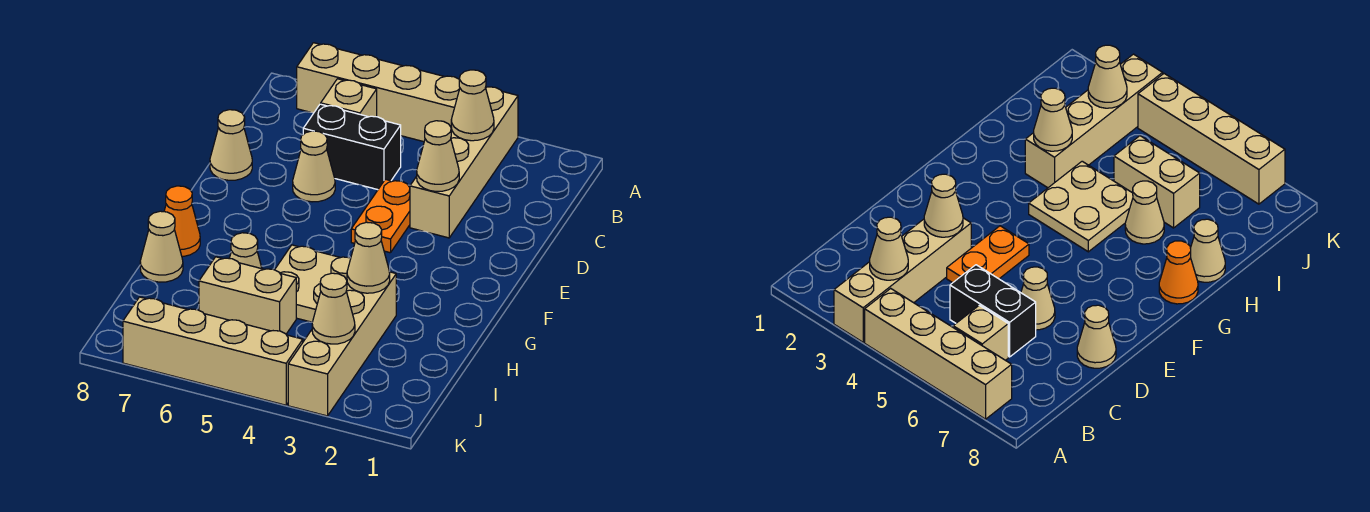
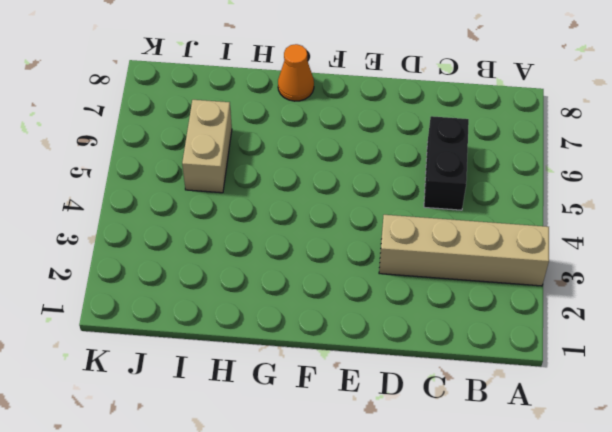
none -> tan brick A4:A7 level 1
none -> tan brick B6 level 1
none -> orange plate D4:E4 level 1

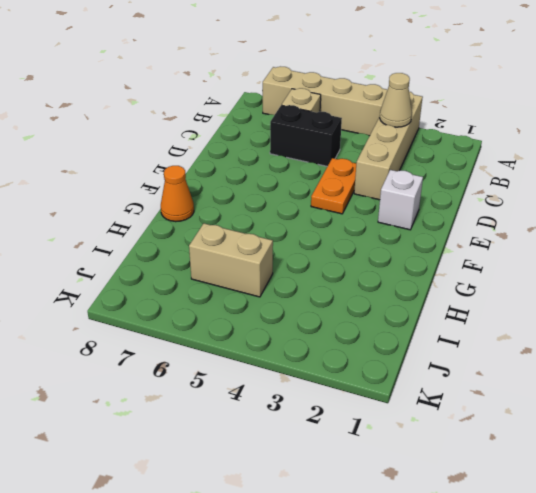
white brick E2 level 1 -> none
none -> tan cone D6 level 1
none -> tan cone D8 level 1
none -> tan plate G4:H5 level 1

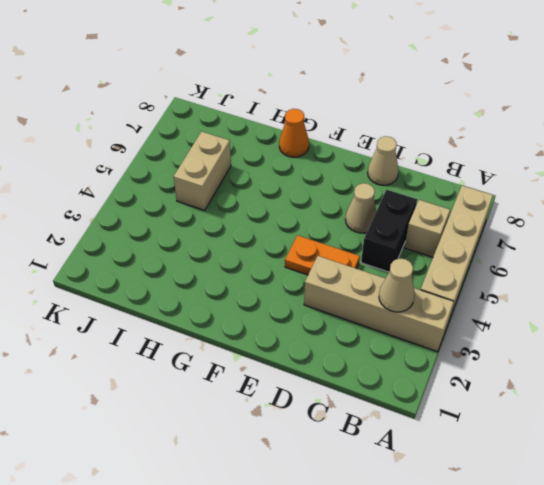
none -> tan plate G4:H5 level 1
none -> tan brick H3:K3 level 1
none -> tan cone H6 level 1

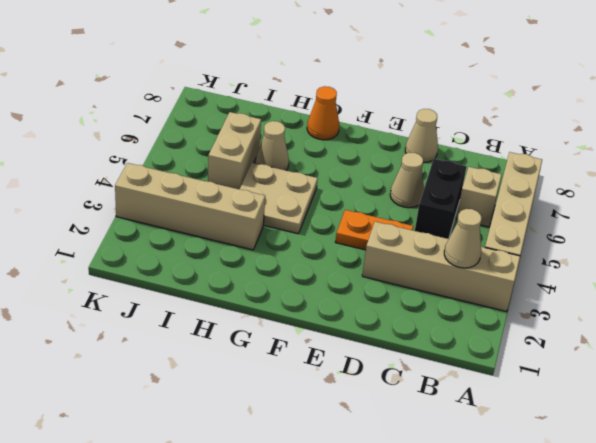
none -> tan cone H8 level 1
none -> tan brick K4:K7 level 1
none -> tan cone D3 level 2

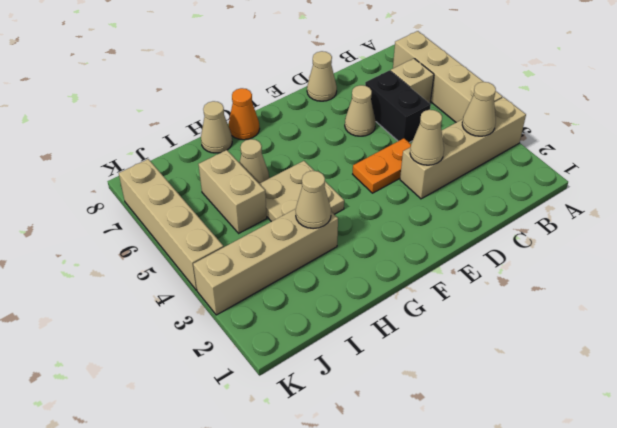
none -> tan cone J3 level 2

